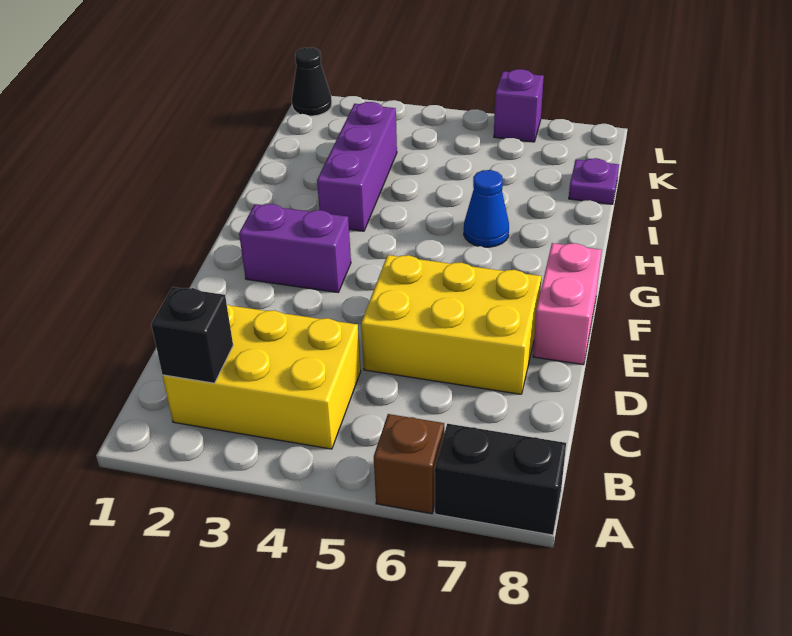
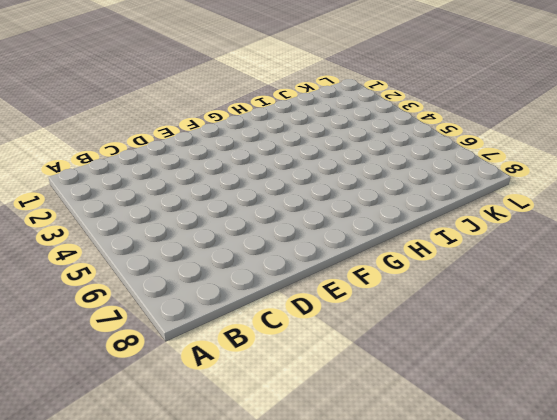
none -> brown brick A6 level 1
none -> black brick A7:A8 level 1
none -> yellow brick B2:C4 level 1

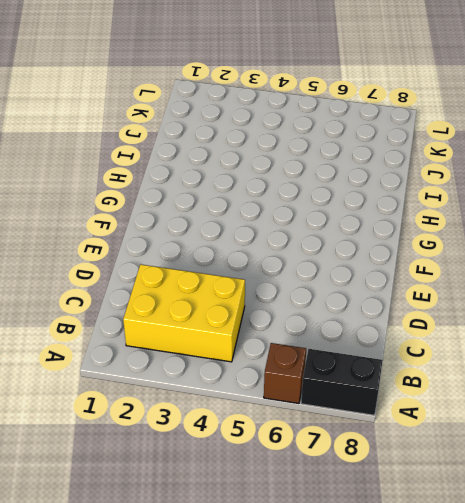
none -> yellow brick D5:E7 level 1
none -> pink brick E8:F8 level 1
none -> purple brick F2:F3 level 1

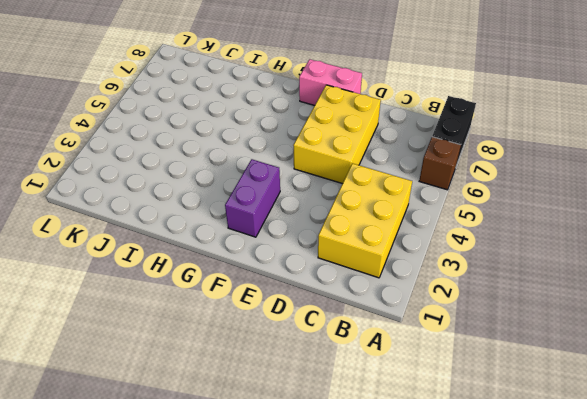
none -> purple brick H3:J3 level 1
none -> blue cone H6 level 1
none -> purple plate J8 level 1

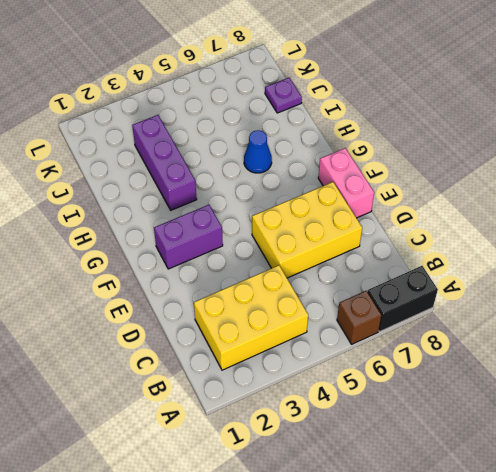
none -> black cone L1 level 1
none -> purple brick L6 level 1
none -> black brick B2 level 2

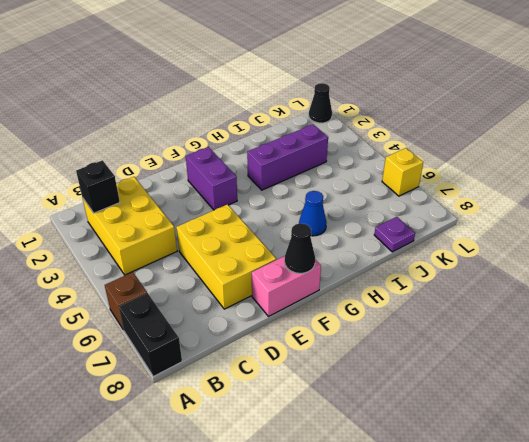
black cone F8 level 2 -> none
yellow brick L6 level 1 -> purple brick L6 level 1

